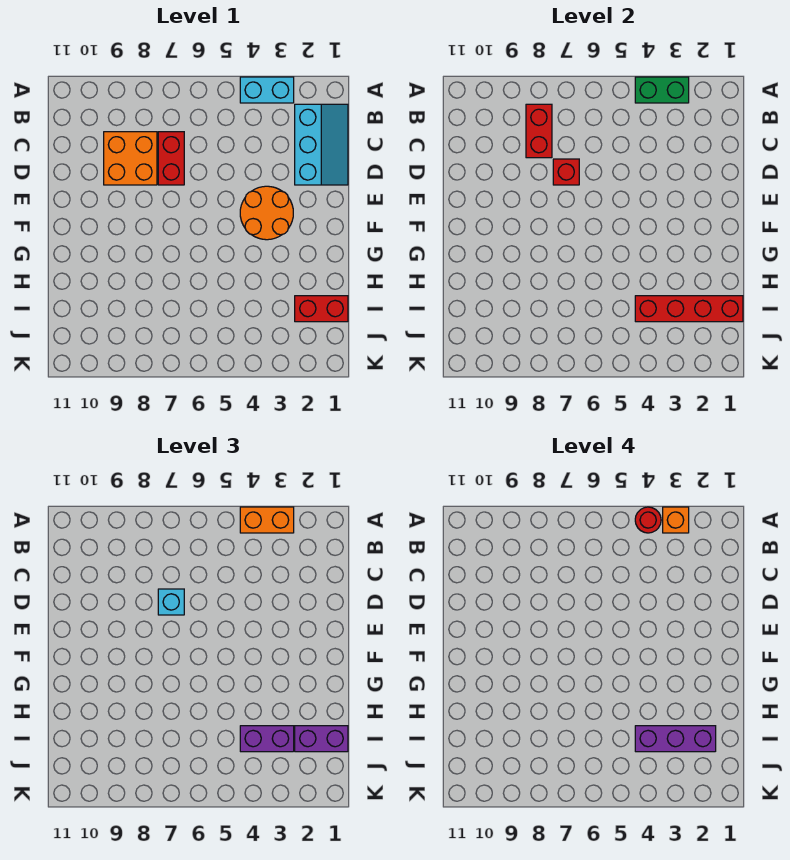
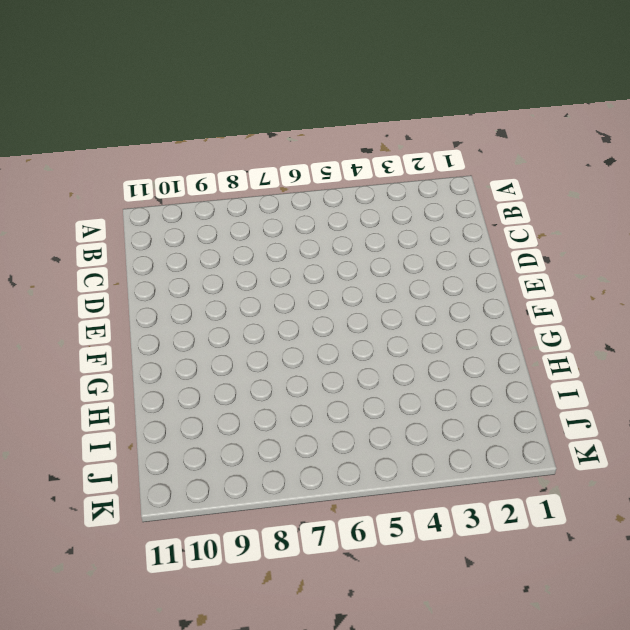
none -> cyan brick A3:A4 level 1
none -> cyan slope B1:D2 level 1 top 2
none -> red brick C7:D7 level 1

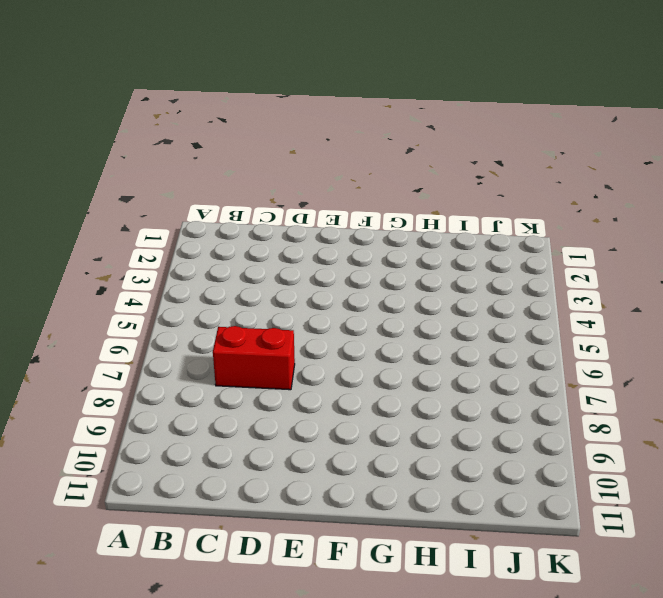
none -> cyan brick A3:A4 level 1
none -> cyan slope B1:D2 level 1 top 2
none -> orange brick C8:D9 level 1

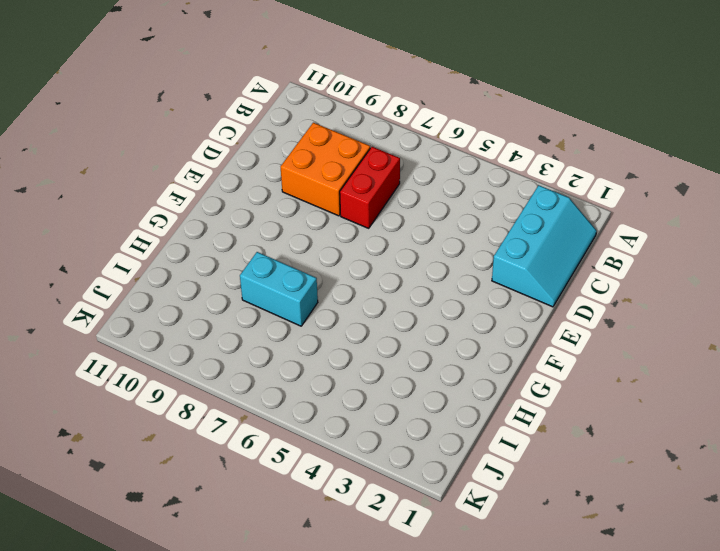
cyan brick H7:H8 level 1 -> cyan brick A3:A4 level 1
none -> orange round brick E3:F4 level 1
none -> red brick I1:I2 level 1
none -> green brick A3:A4 level 2

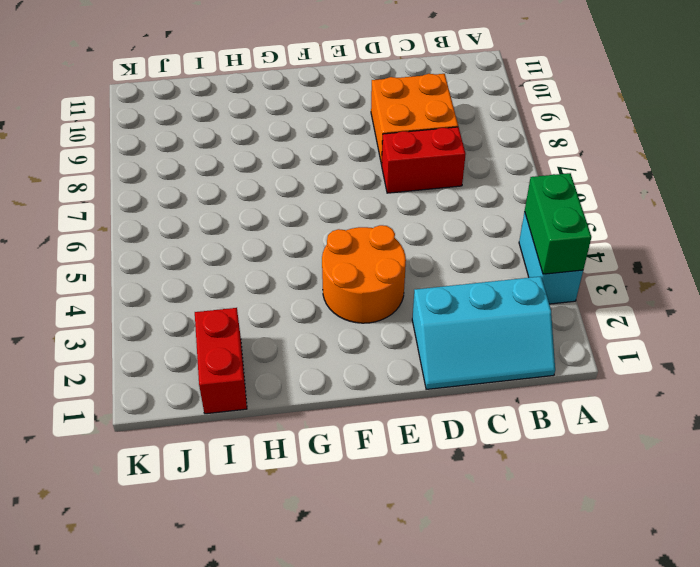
none -> red brick B8:C8 level 2
none -> red brick D7 level 2
none -> red brick I1:I4 level 2

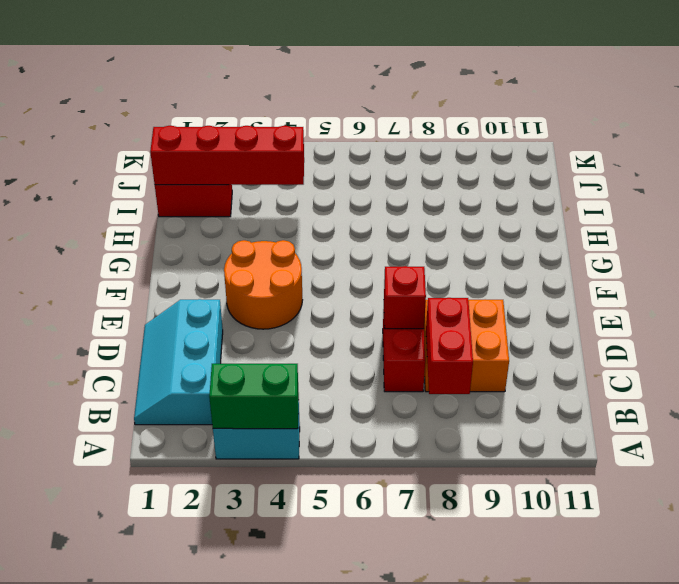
none -> orange brick A3:A4 level 3
none -> cyan brick D7 level 3
none -> purple brick I1:I2 level 3

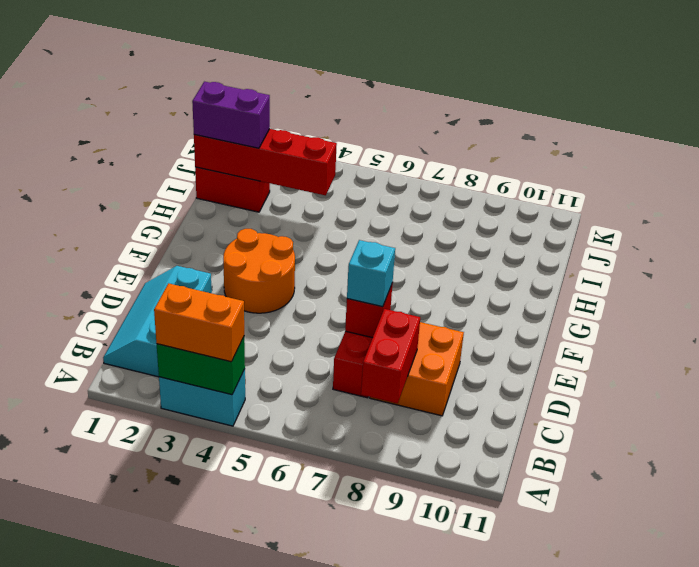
none -> purple brick I3:I4 level 3
none -> orange brick A3 level 4
none -> red round brick A4 level 4

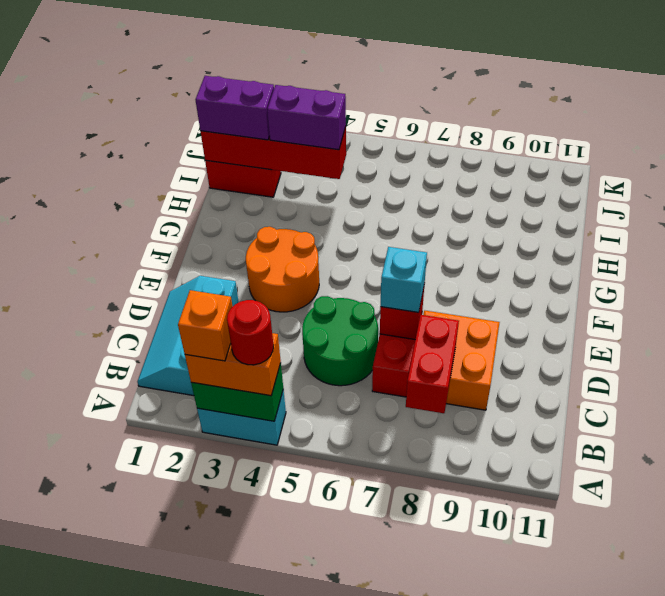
green round brick C5:D6 level 1 -> none
none -> purple brick I2:I4 level 4

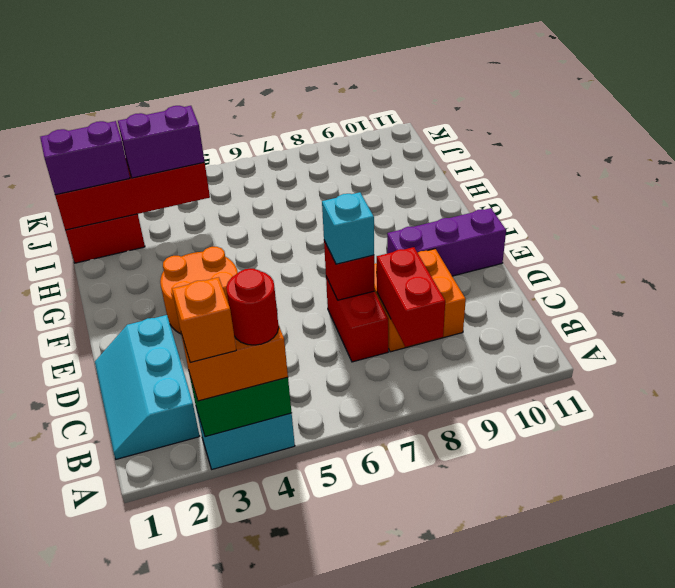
purple brick E9:E11 level 1 -> purple brick I2:I4 level 4

